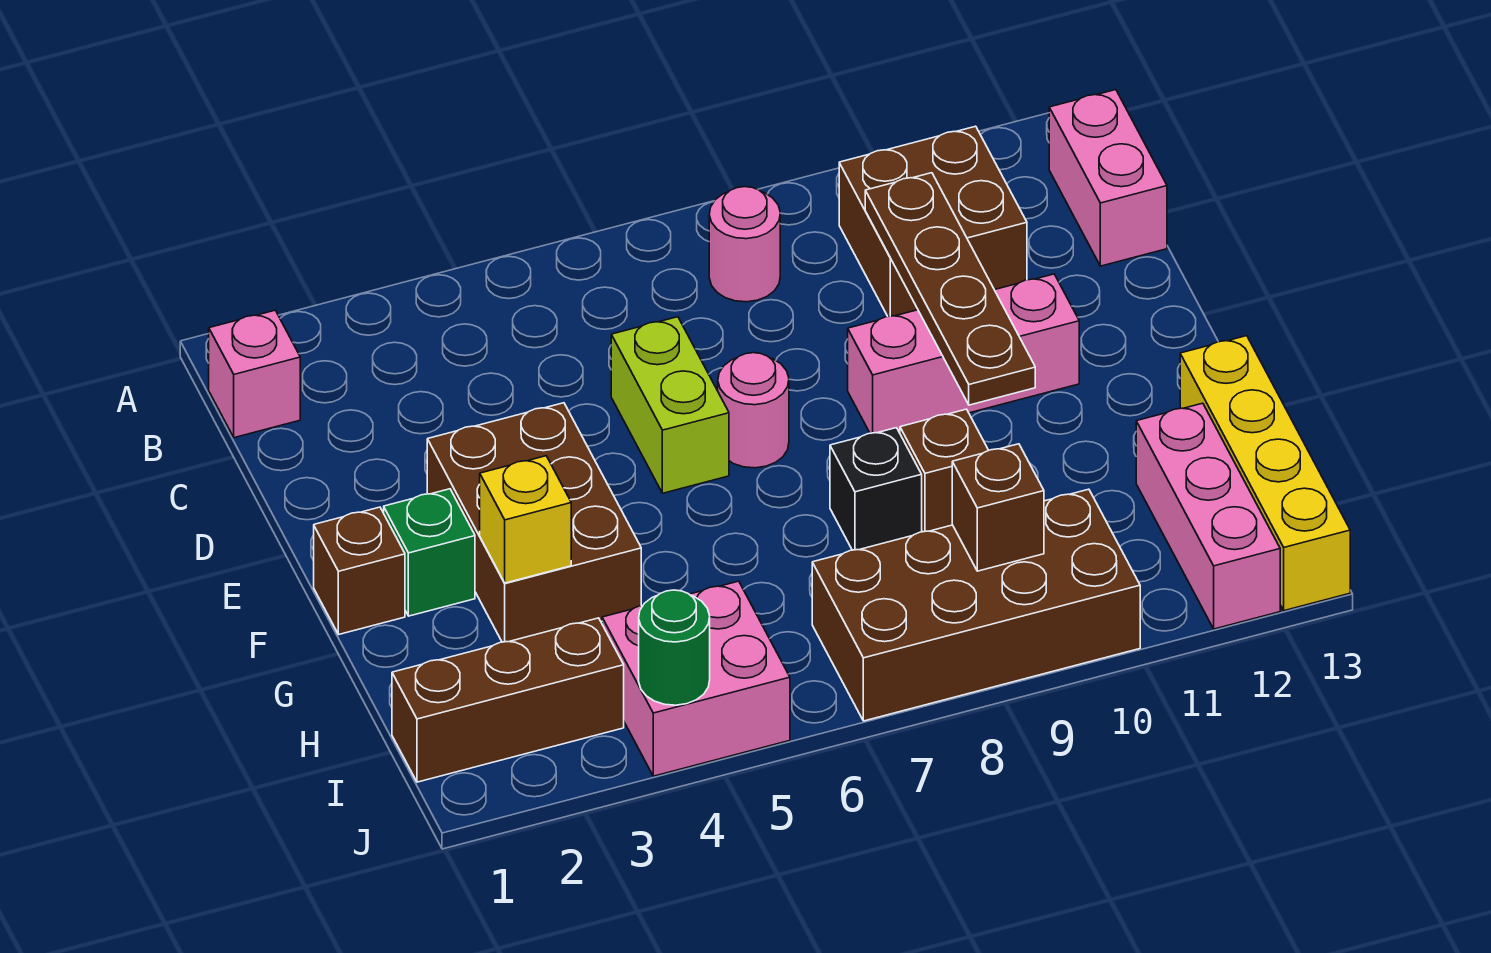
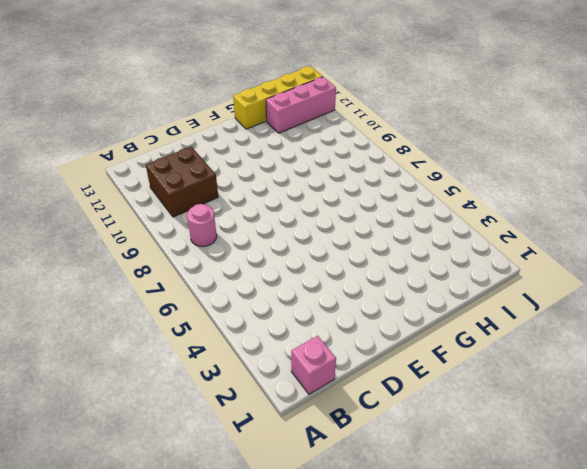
none -> pink brick B13:C13 level 1
none -> lime brick D6:E6 level 1
none -> brown brick E3:G4 level 1

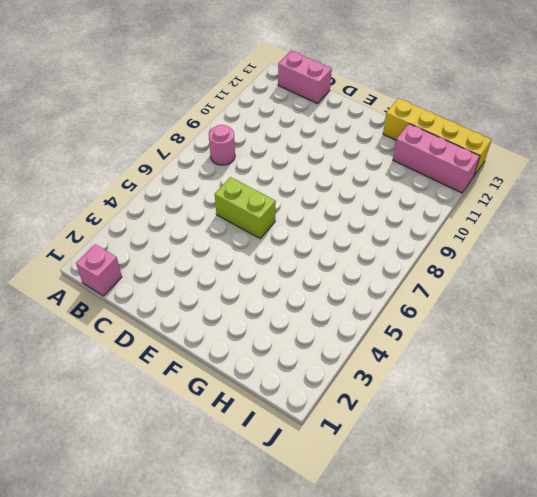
none -> brown brick B10:C11 level 1
none -> brown brick E3:G4 level 1
none -> pink round brick E7 level 1

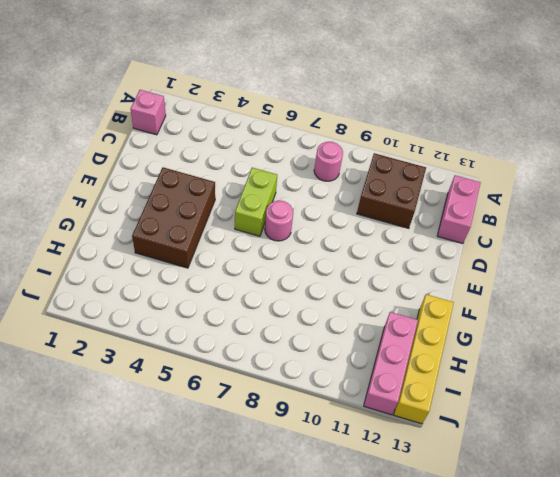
none -> pink brick E9:E11 level 1
none -> brown brick F1 level 1
none -> green brick F2 level 1

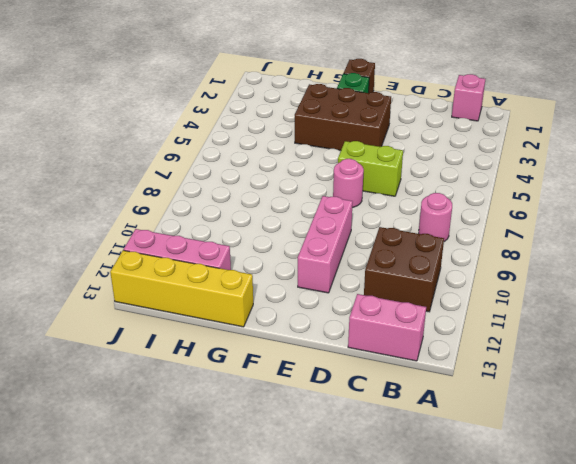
none -> black brick G8 level 1
none -> brown brick G9 level 1
none -> brown brick I1:I3 level 1

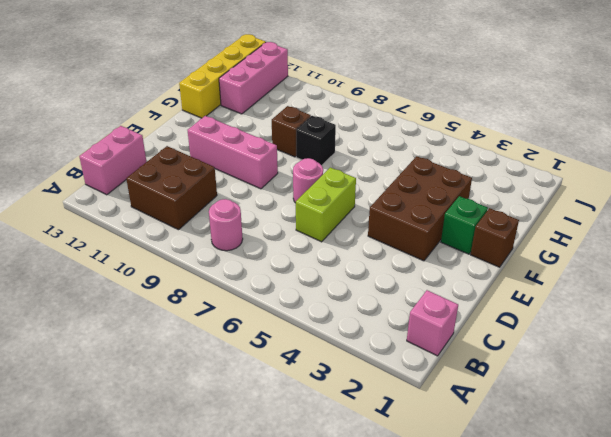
none -> brown brick I1:I3 level 1
none -> pink brick I4:J5 level 1
none -> brown brick I7:J10 level 1

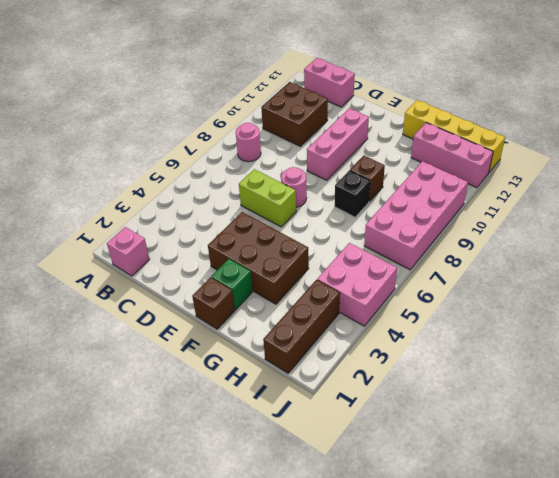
pink brick I7:J10 level 1 -> brown brick I7:J10 level 1
none -> brown plate C10:F10 level 2
none -> yellow brick G3 level 2
none -> brown brick I9 level 2

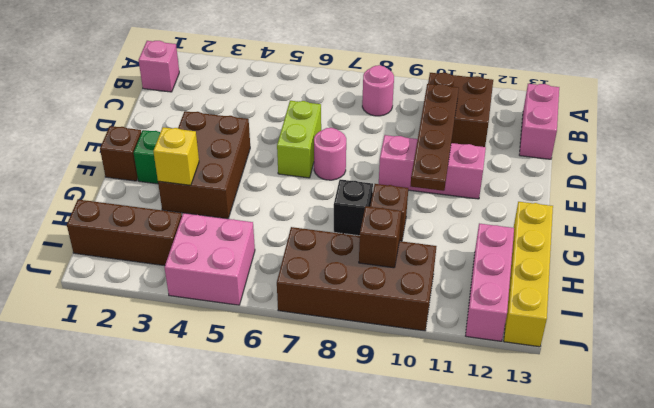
none -> green round brick J4 level 2

